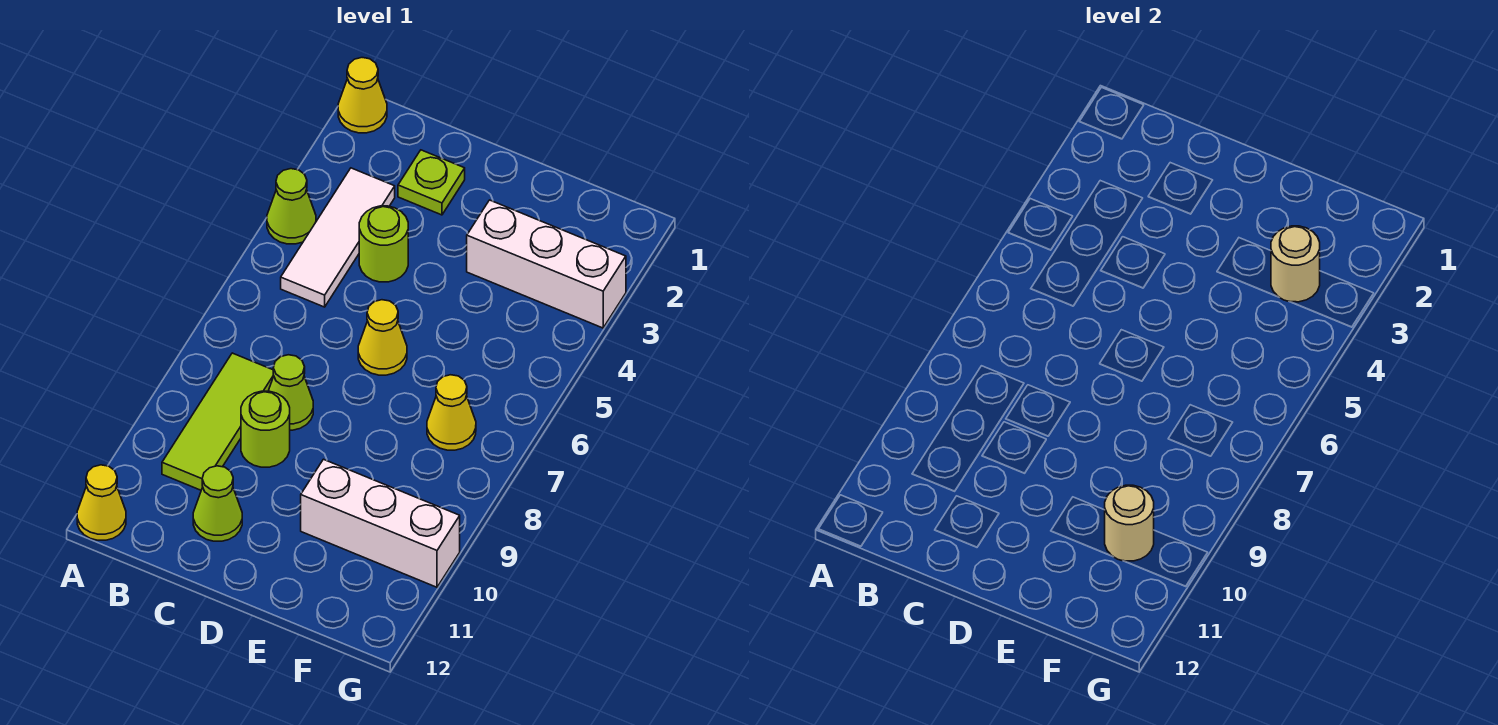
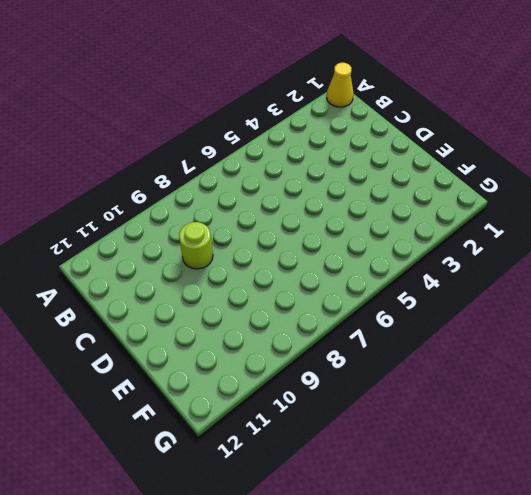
none -> lime cone A4 level 1
none -> yellow cone A12 level 1
none -> white tile B3:B5 level 1

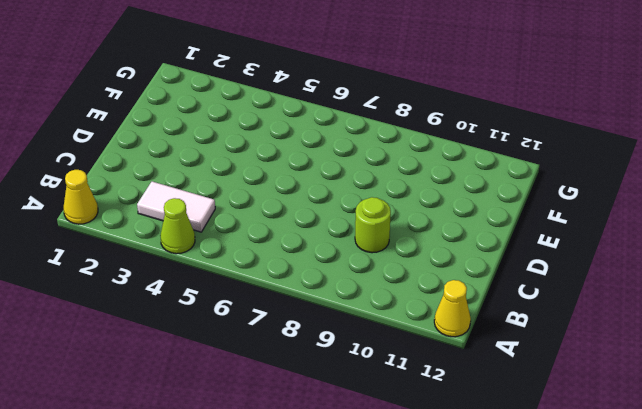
white tile B3:B4 level 1 -> white tile B3:B5 level 1
none -> lime tile B8:B10 level 1
none -> lime plate C2 level 1
none -> lime round brick C4 level 1

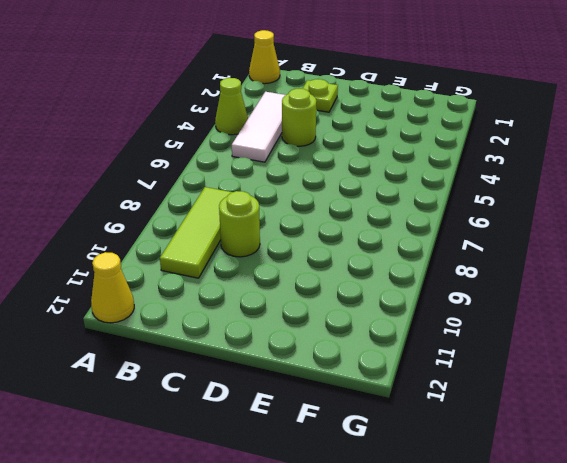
none -> lime cone C8 level 1
none -> lime cone C11 level 1
none -> yellow cone D6 level 1

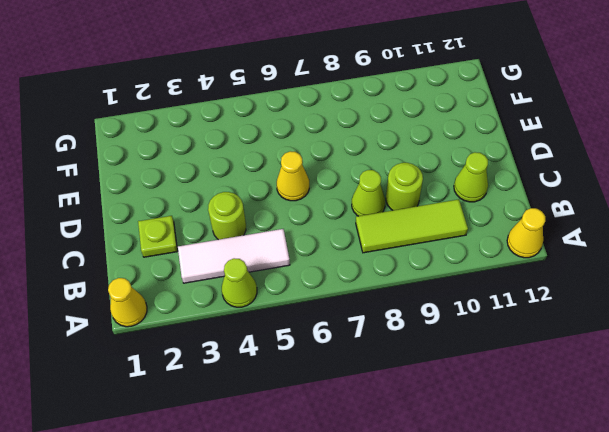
none -> white brick E3:G3 level 1
none -> white brick E10:G10 level 1
none -> yellow cone F7 level 1

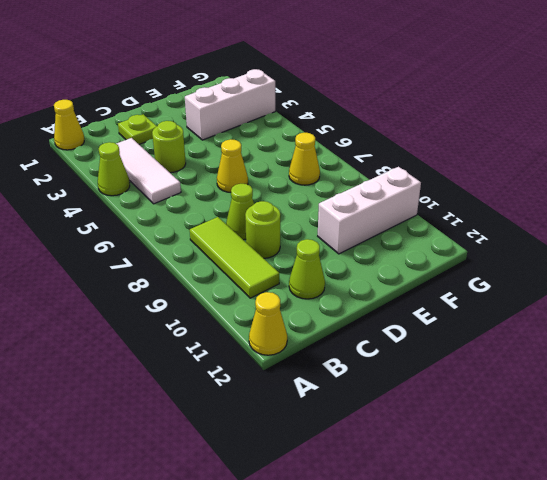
none -> tan round brick F3 level 2
none -> tan round brick F10 level 2

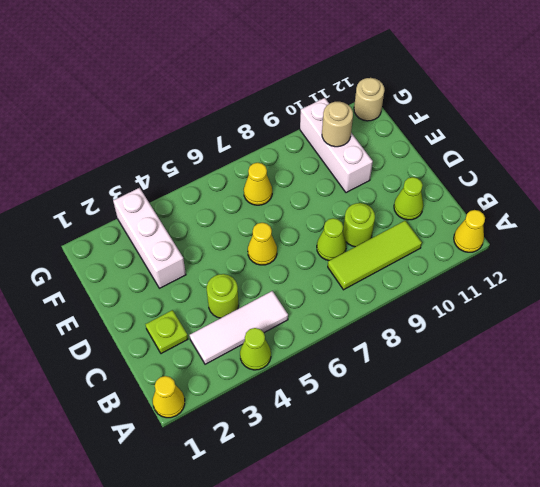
tan round brick G12 level 1 -> tan round brick F3 level 2

